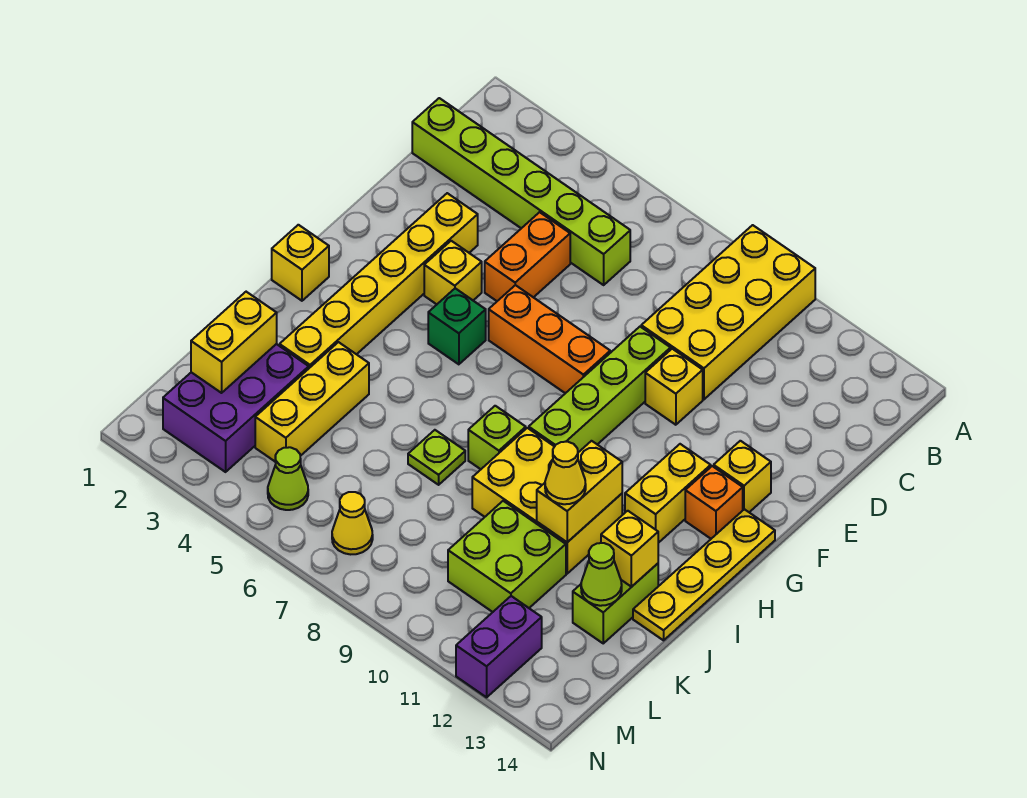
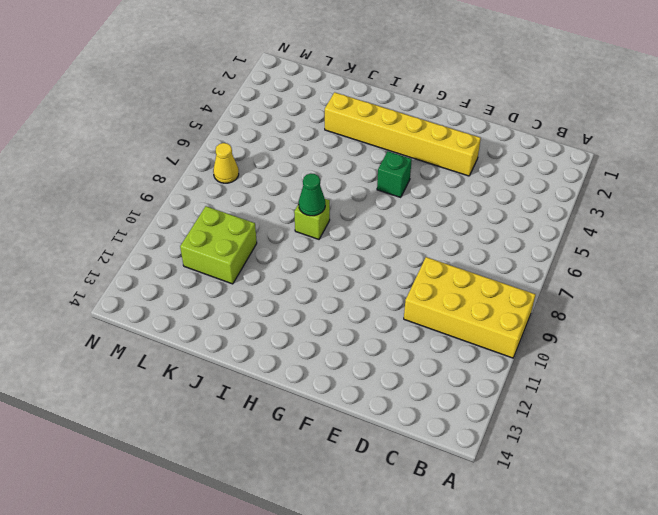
green cone I8 level 2 -> none
none -> lime brick C1:C6 level 1
none -> orange brick D5:E5 level 1
none -> lime brick E9:H9 level 1

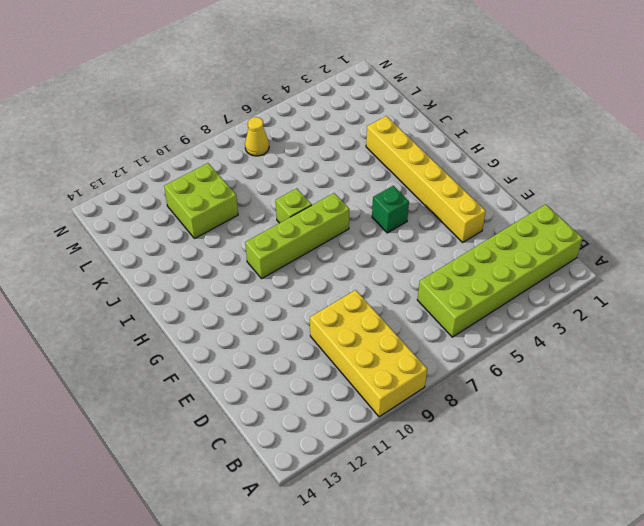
lime brick B1:C6 level 1 -> lime brick C1:C6 level 1
lime brick H7:H10 level 1 -> lime brick E9:H9 level 1
none -> orange brick D5:E5 level 1
none -> yellow brick E10 level 1
none -> yellow brick F4 level 1

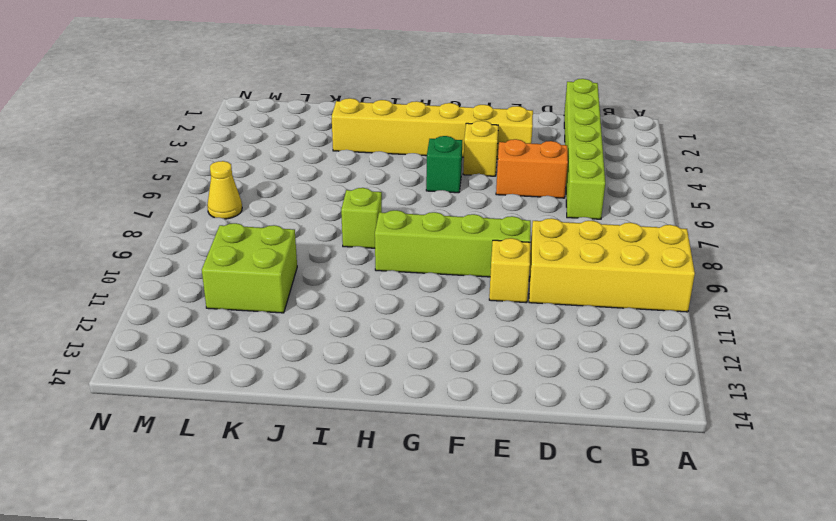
none -> orange brick F6:F8 level 1
none -> yellow brick F13 level 1
none -> yellow brick G12:H12 level 1

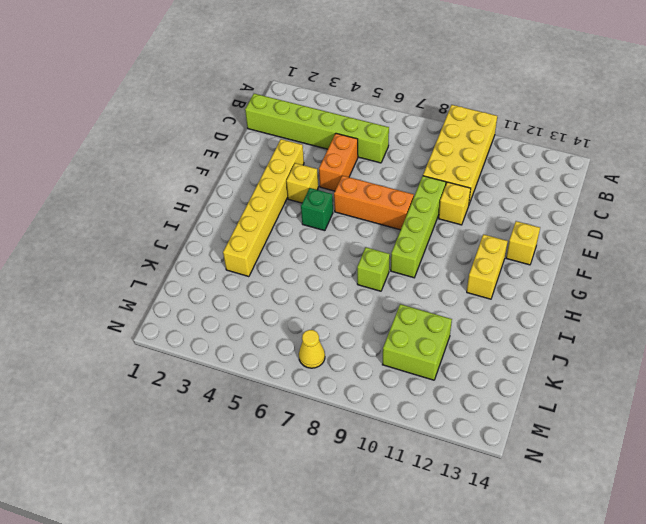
none -> orange brick G13 level 1
none -> yellow plate G14:J14 level 1
none -> yellow brick H1 level 1

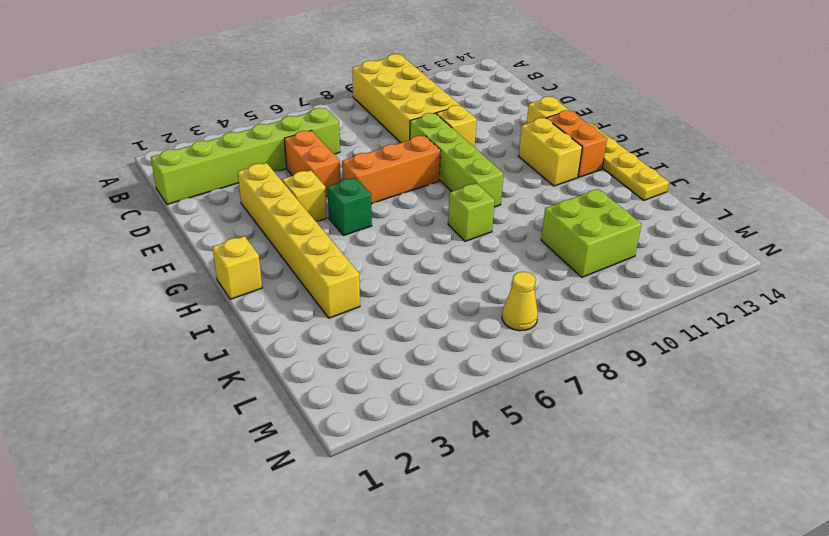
orange brick G13:H13 level 1 -> orange brick G13 level 1
none -> yellow brick I9:J11 level 1
none -> yellow brick J4:L4 level 1
none -> lime plate J7 level 1

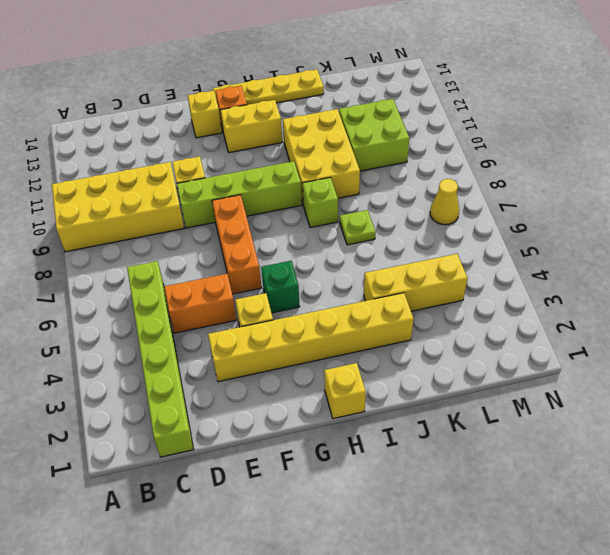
none -> lime brick J13:K13 level 1
none -> purple brick K2:M3 level 1
none -> lime cone M5 level 1

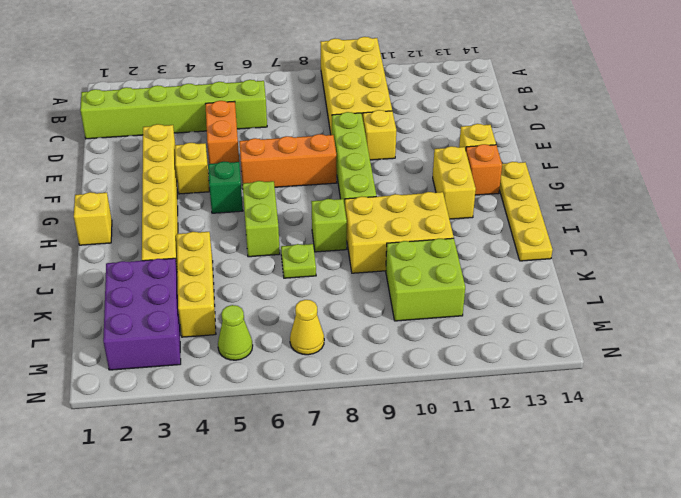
lime brick H6:I6 level 1 -> lime brick J13:K13 level 1
none -> purple brick M12:N12 level 1
none -> yellow brick I11:J11 level 2
none -> yellow brick J13 level 2

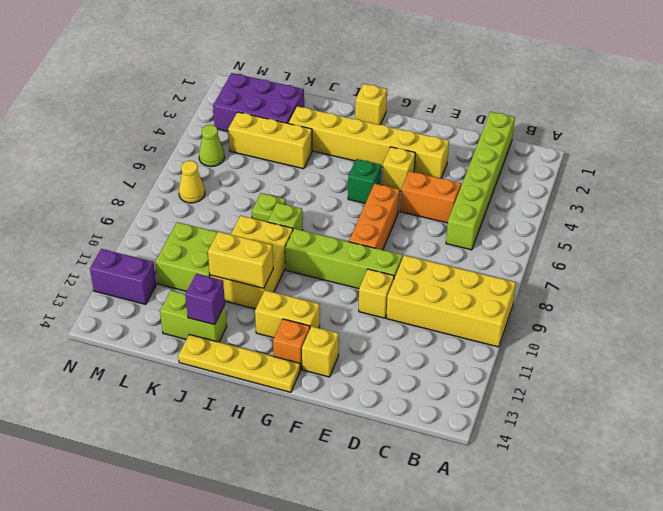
purple brick J13 level 2 -> yellow brick J13 level 2
none -> yellow brick K2:L2 level 2
none -> lime cone K13 level 2
none -> yellow cone J11 level 3

